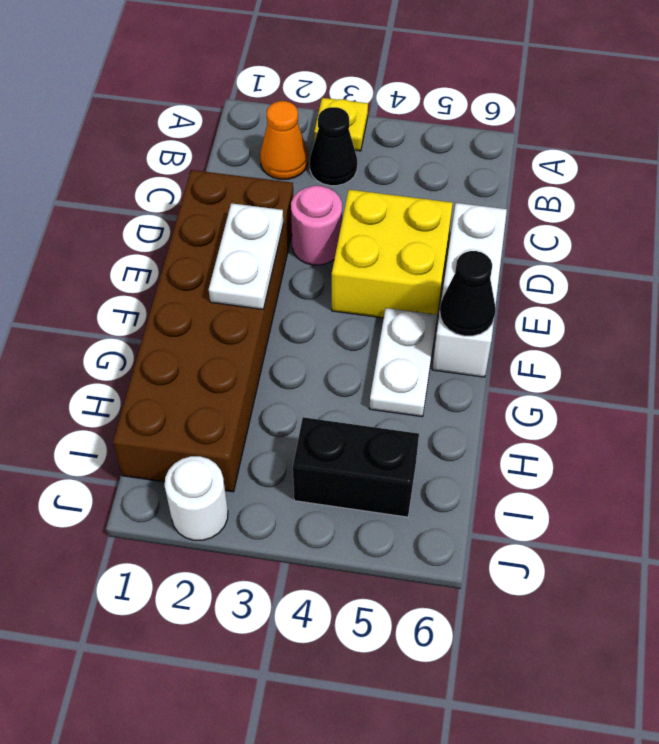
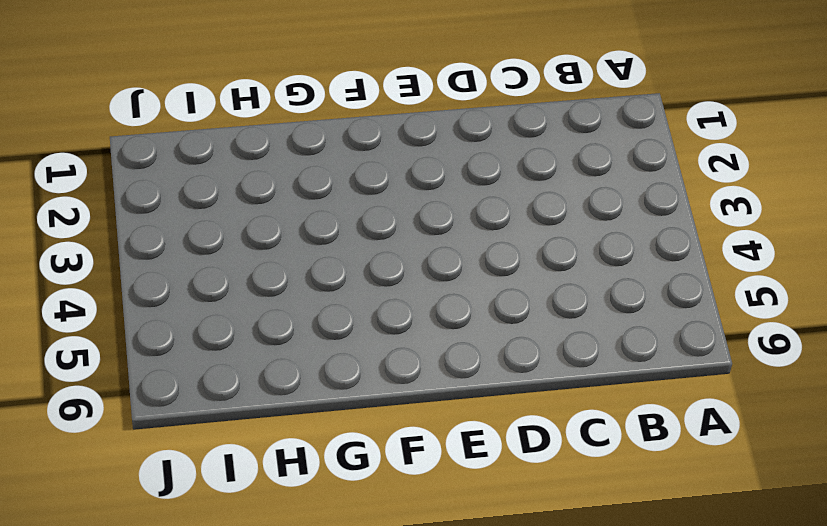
none -> yellow plate A3 level 1
none -> orange cone B2 level 1
none -> black cone B3 level 1

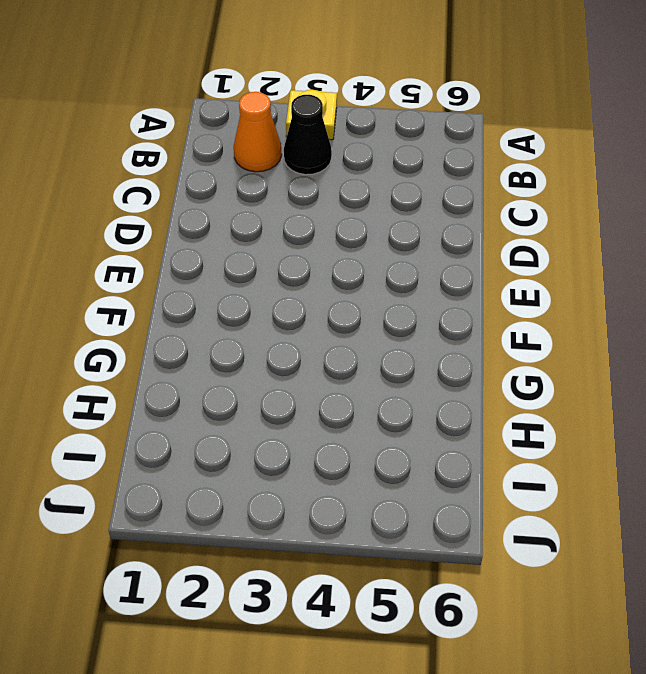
none -> brown brick D1:I2 level 1
none -> pink round brick D3 level 1
none -> yellow brick D4:E5 level 1

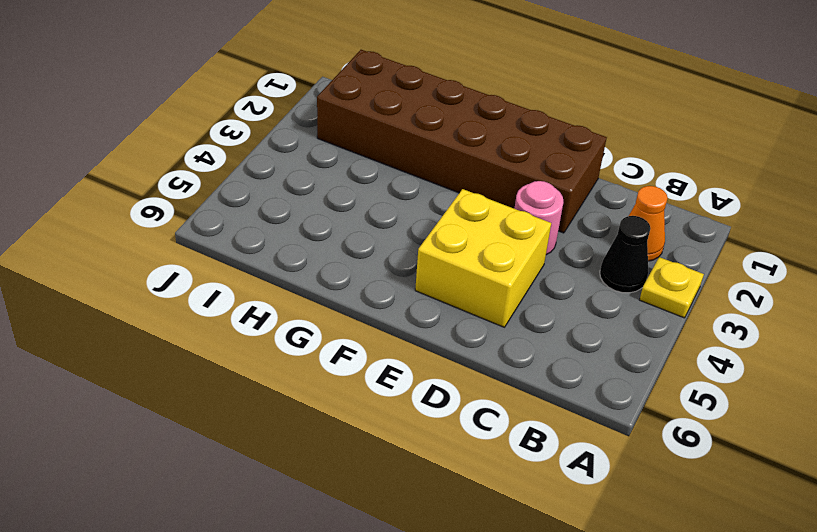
none -> white brick D6:F6 level 1
none -> white plate F5:G5 level 1
none -> black brick I4:I5 level 1

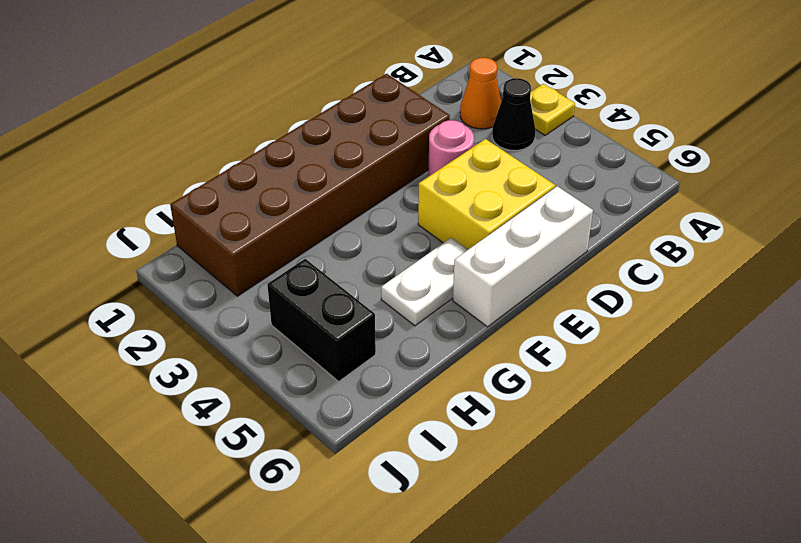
none -> white round brick J2 level 1
none -> white plate E2:F2 level 2
none -> black cone F6 level 2

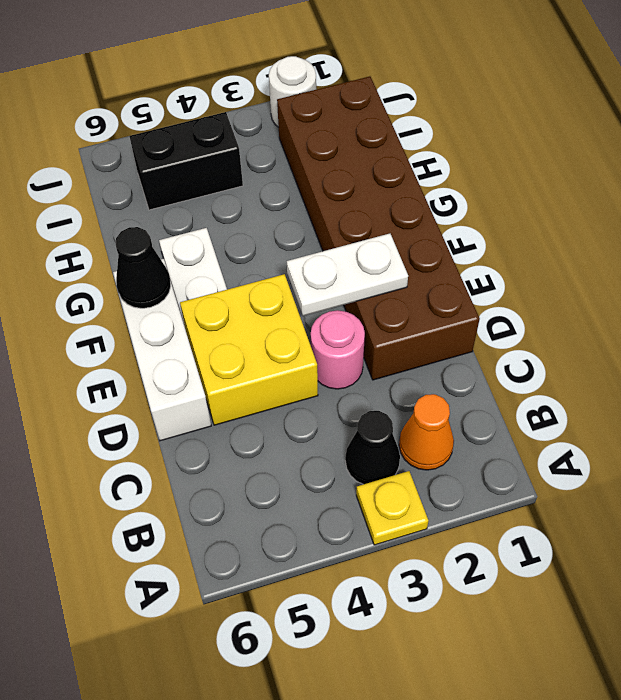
white plate E2:E3 level 2 -> white plate E2:F2 level 2

